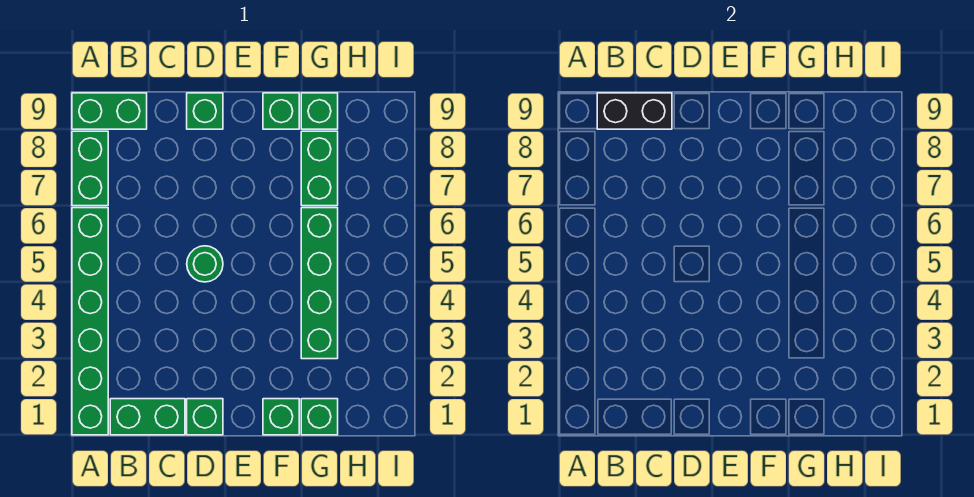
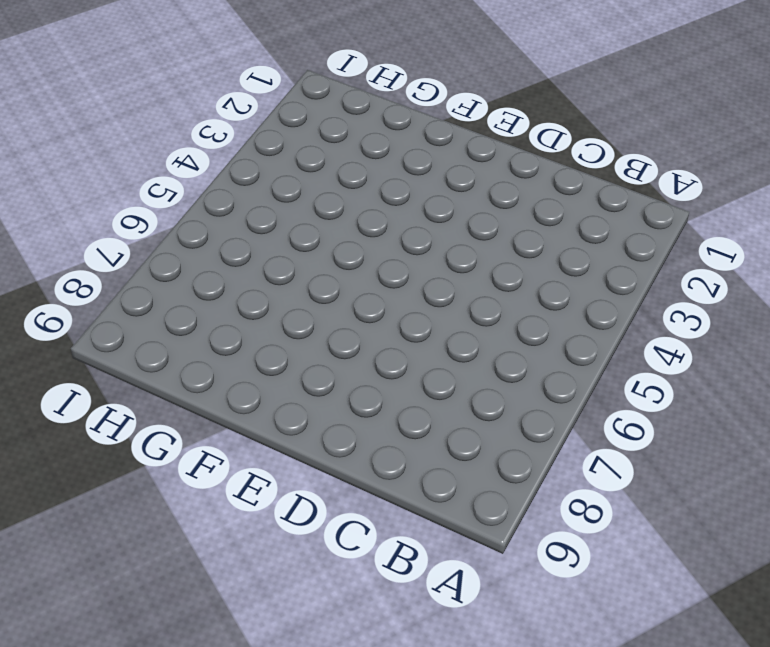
none -> green brick A1:A6 level 1
none -> green brick A7:A8 level 1
none -> green brick A9:B9 level 1

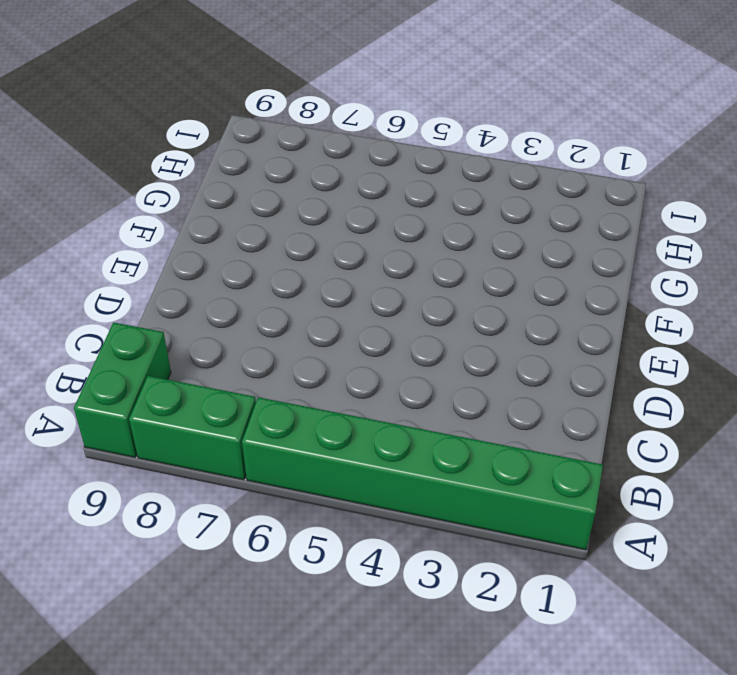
none -> green brick B1:C1 level 1
none -> green brick D1 level 1
none -> green round brick D5 level 1

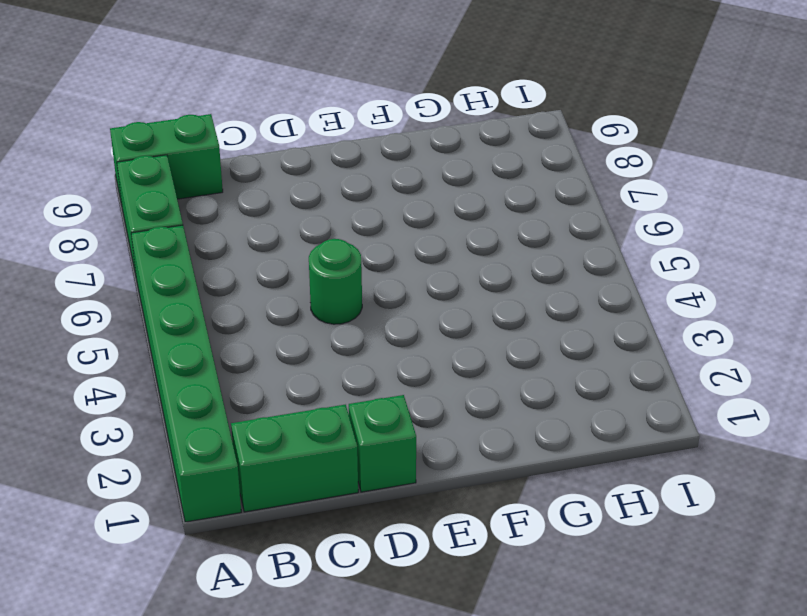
none -> green brick D9 level 1
none -> green brick F1 level 1
none -> green brick F9 level 1

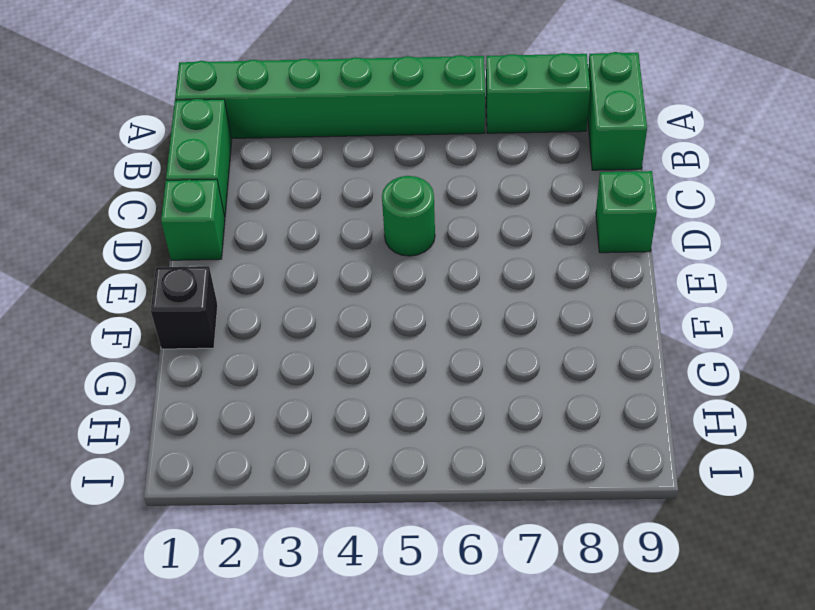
black brick F1 level 1 -> green brick F1 level 1
none -> green brick F9 level 1
none -> green brick G1 level 1
none -> green brick G3:G6 level 1

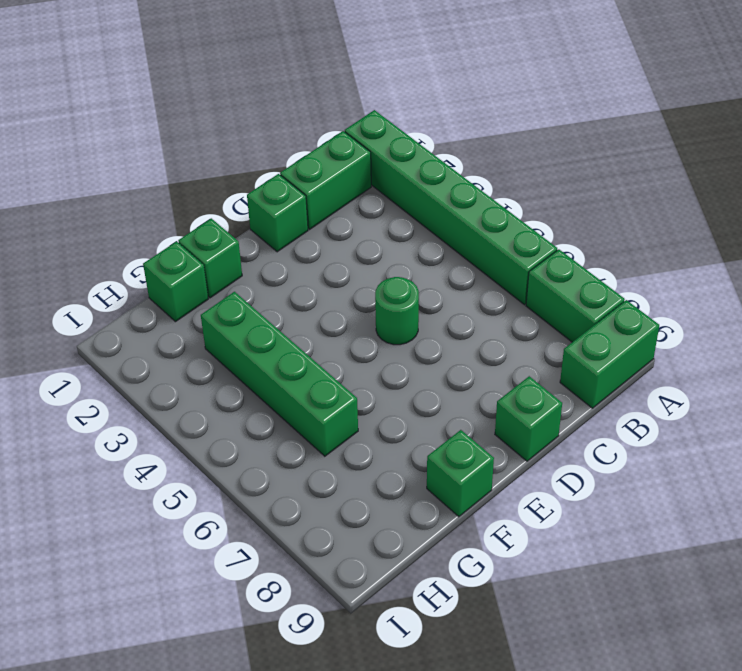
none -> green brick G7:G8 level 1
none -> green brick G9 level 1
none -> black brick B9:C9 level 2

